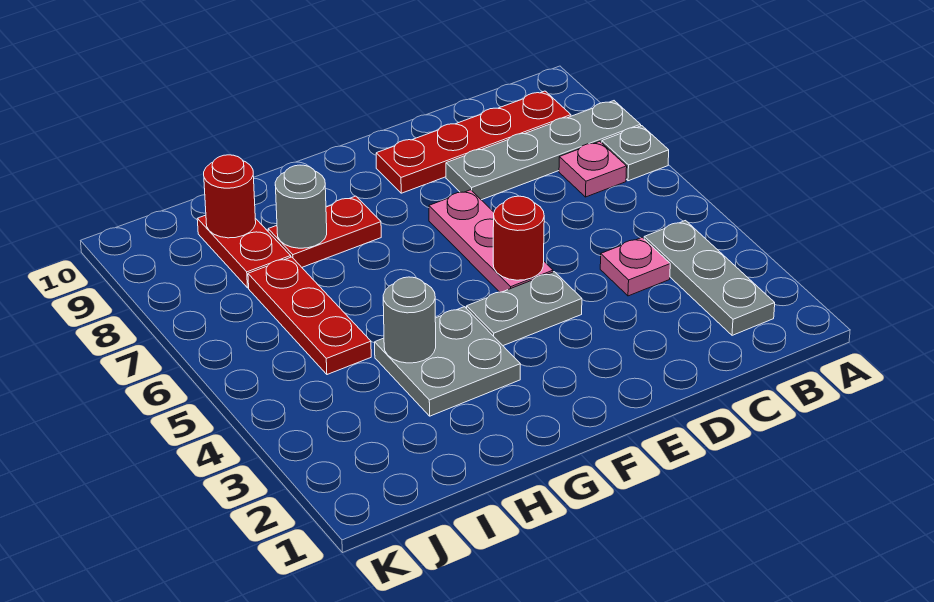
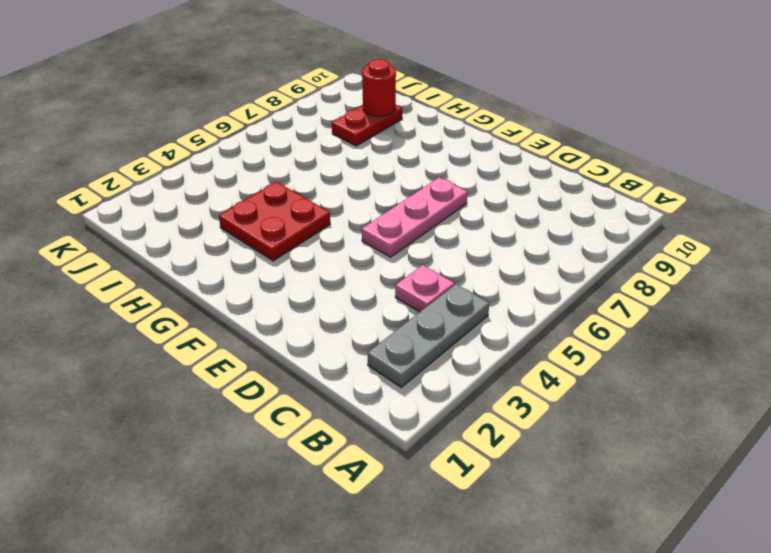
red plate G3:H4 level 1 -> grey plate G3:H4 level 1
none -> grey plate A7 level 1
none -> grey plate A8:D8 level 1
none -> pink plate B7 level 1

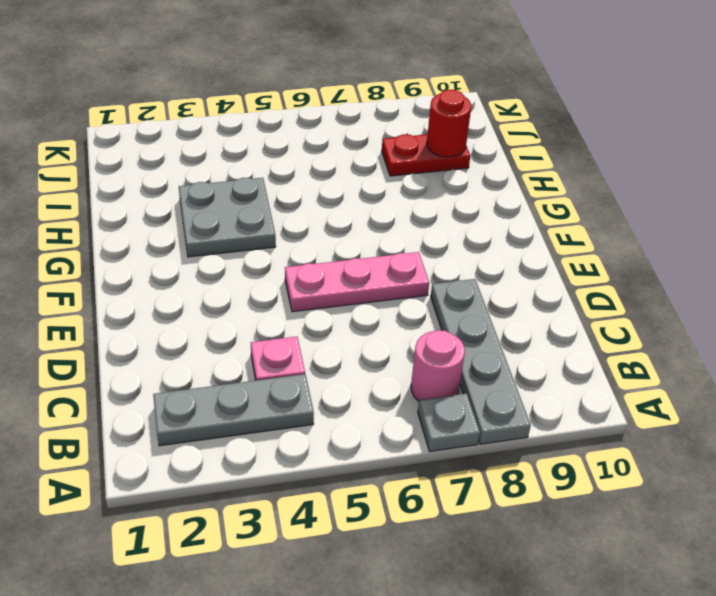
pink round brick B7 level 1 -> pink plate B7 level 1
none -> red plate B9:E9 level 1
none -> grey plate E4:F4 level 1
none -> red plate G8:H8 level 1

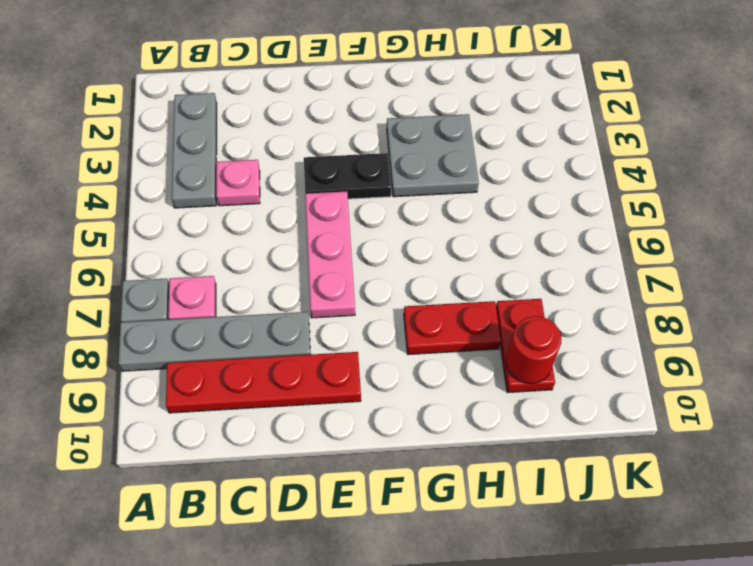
black plate E4:F4 level 1 -> grey plate E4:F4 level 1
none -> red plate I5:I7 level 1
none -> red round brick E5 level 2
none -> grey round brick H4 level 2

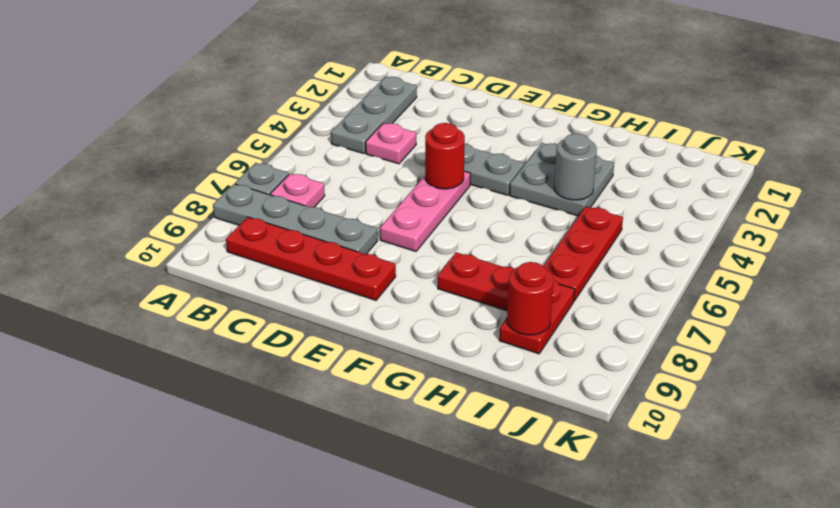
none -> grey round brick H8 level 2

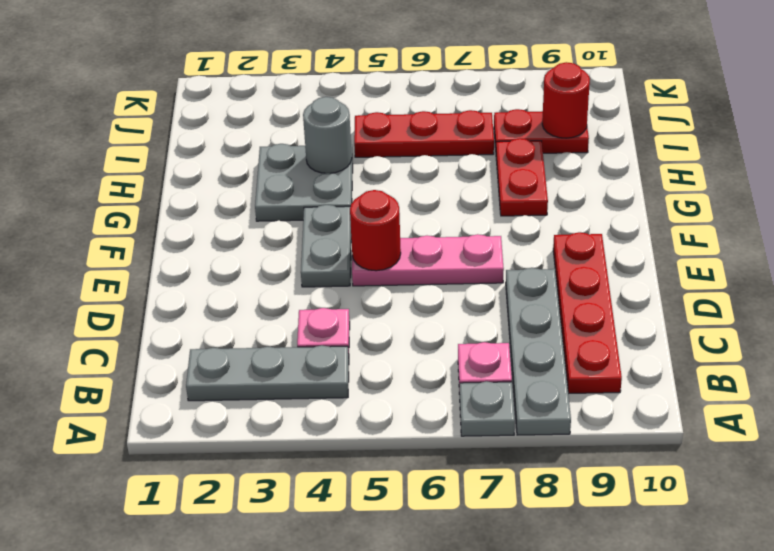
none -> grey round brick H8 level 2

